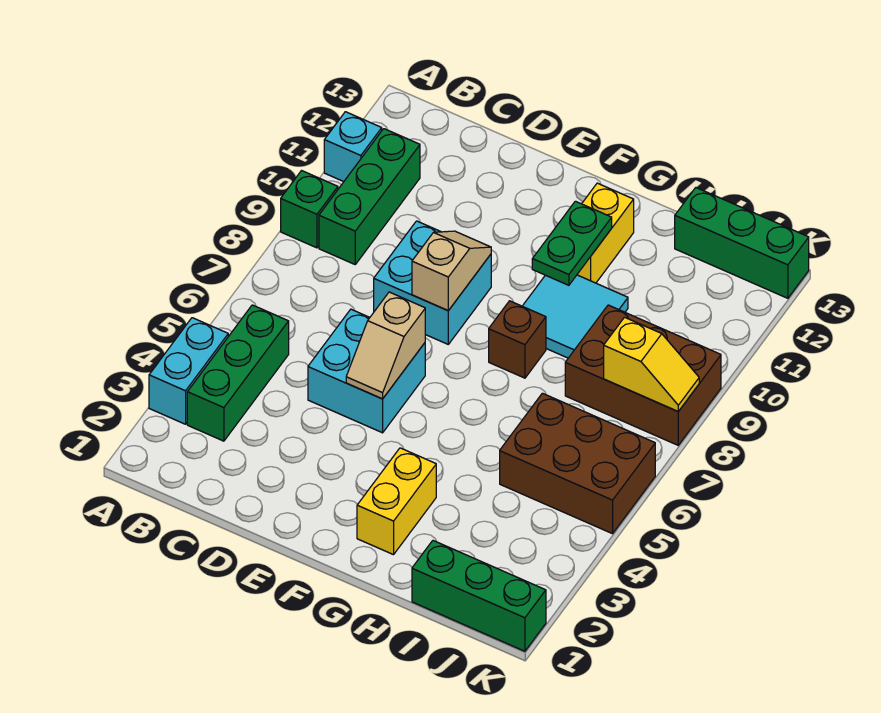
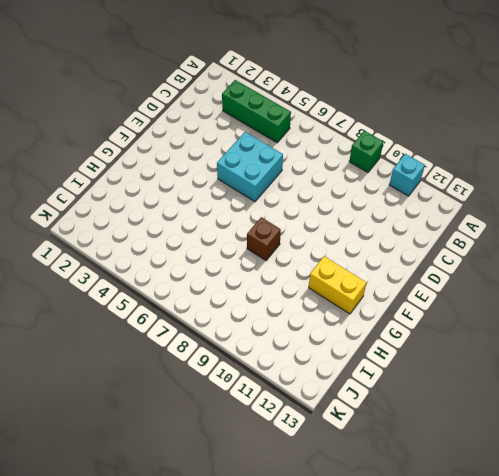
none -> cyan brick A3:A4 level 1
none -> green brick B9:B11 level 1
none -> cyan brick D8:E9 level 1

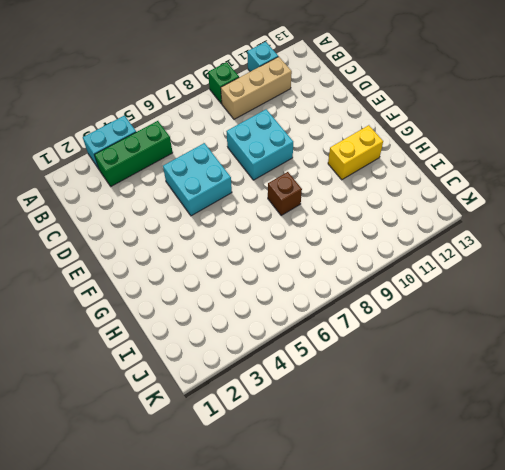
tan brick B9:B11 level 1 -> green brick B9:B11 level 1
none -> yellow brick G2:G3 level 1
none -> cyan tile G9:H10 level 1
none -> green brick I1:K1 level 1

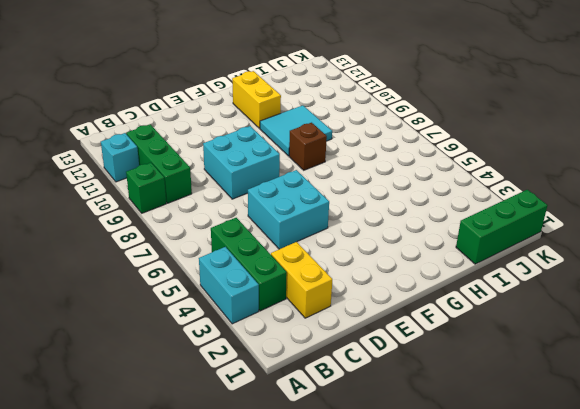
yellow brick C2:C3 level 1 -> yellow brick G2:G3 level 1
none -> brown brick I5:K6 level 1
none -> brown brick I8:K9 level 1
none -> green brick I13:K13 level 1

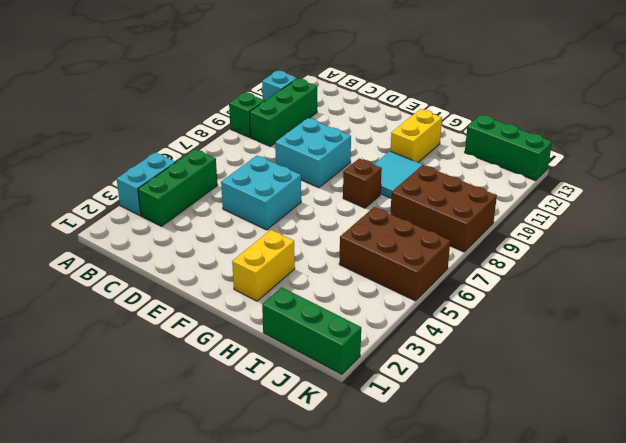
none -> tan slope E5:E6 level 2 top 6
none -> tan slope E8:E9 level 2 top 8
none -> green plate G10:G11 level 2

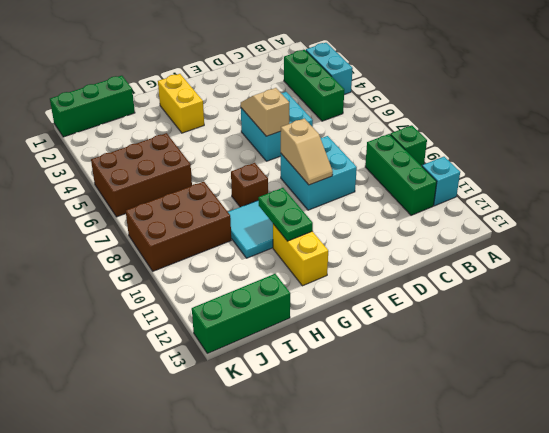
none -> yellow slope J8:K8 level 2 top J

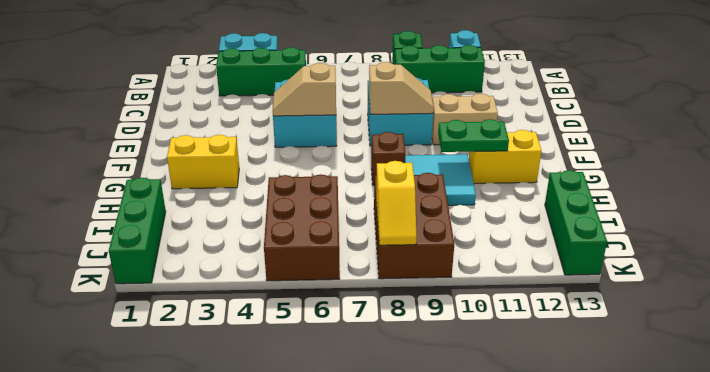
tan brick E10:E11 level 1 -> none

